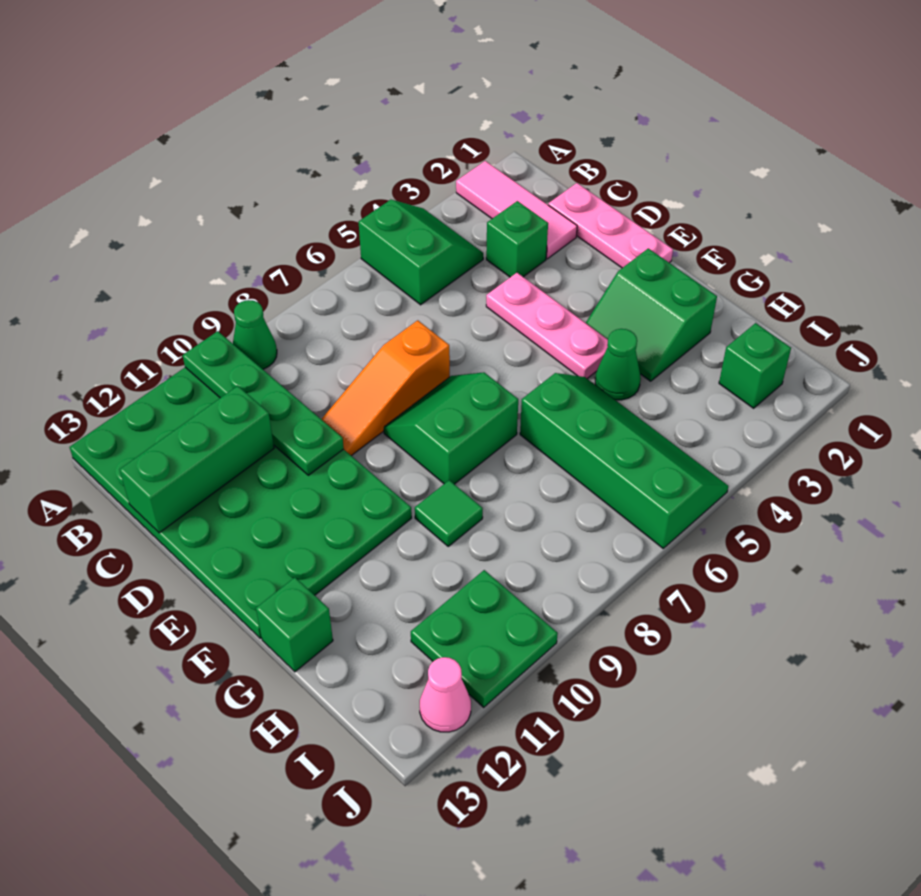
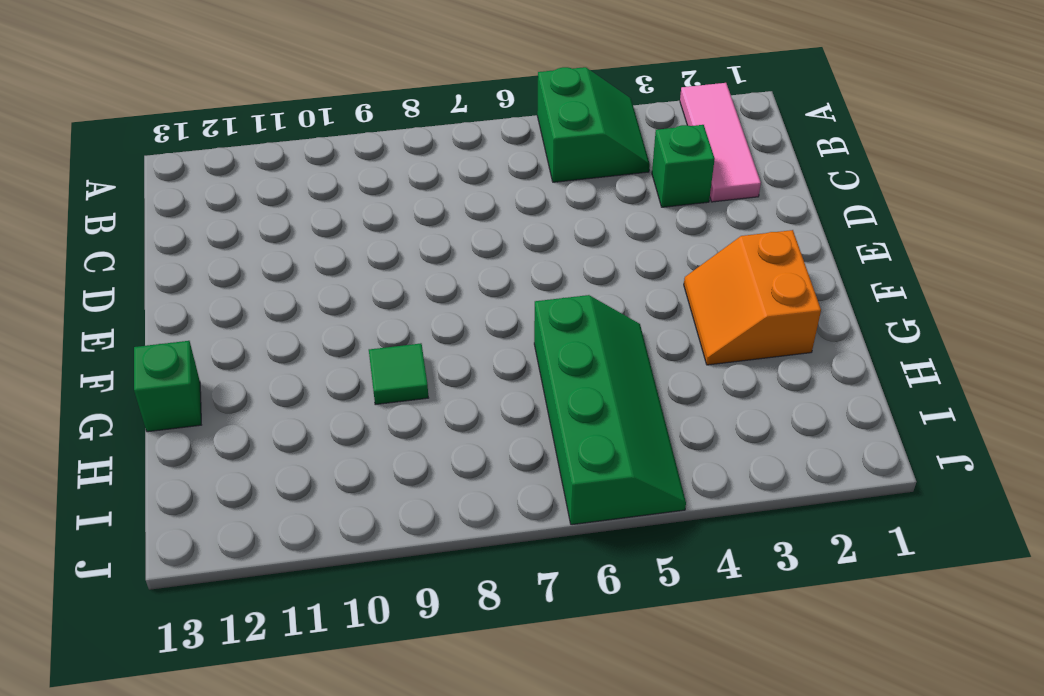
orange slope F2:G3 level 1 top 2 -> green slope F2:G3 level 1 top 2
none -> green cone A9 level 1
none -> green plate A10:F13 level 1
none -> pink plate C1:E1 level 1

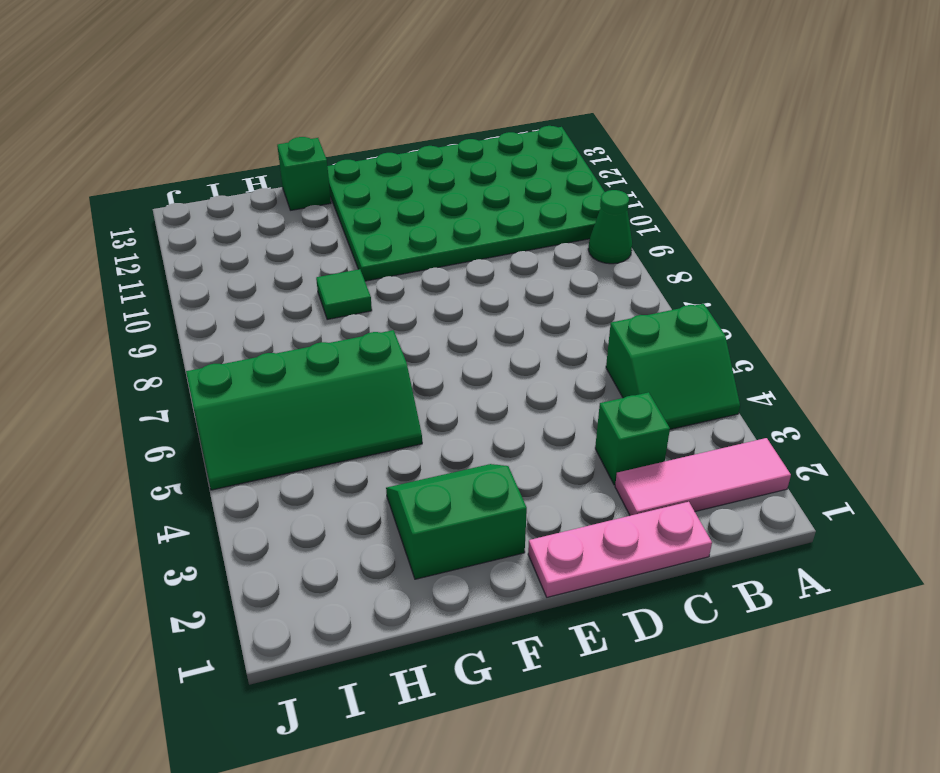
none -> pink plate D4:F4 level 1
none -> orange slope D7:D9 level 1 top 7
none -> green slope E7:F8 level 1 top F

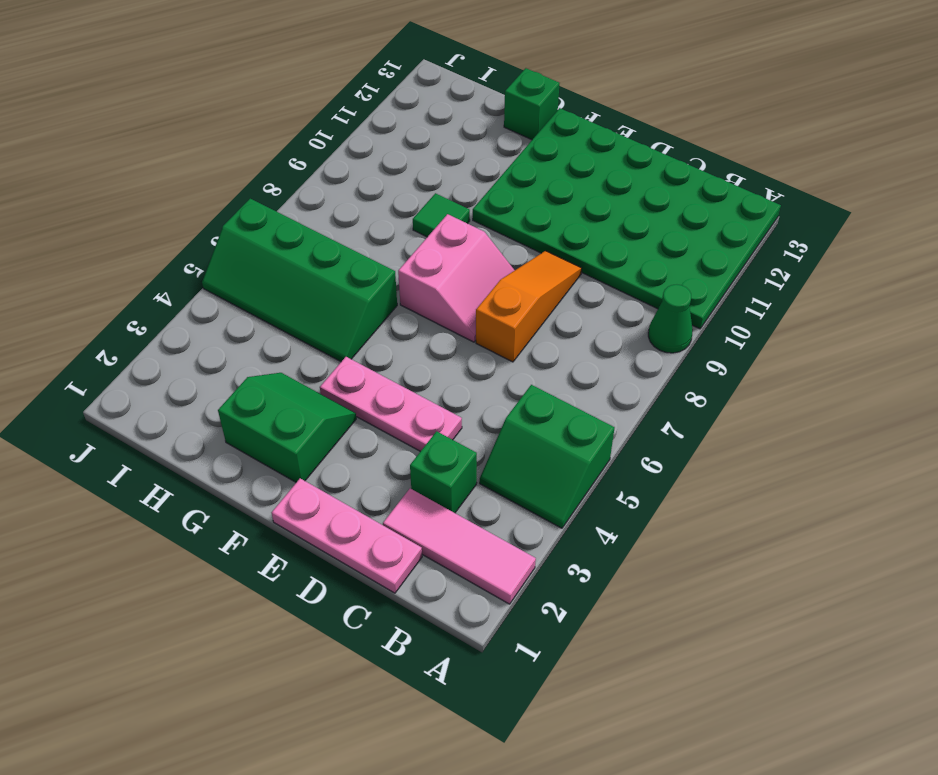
pink slope E7:F8 level 1 top F -> green slope E7:F8 level 1 top F
none -> green cone G4 level 1
none -> green brick I2 level 1
none -> green plate I10:J11 level 1

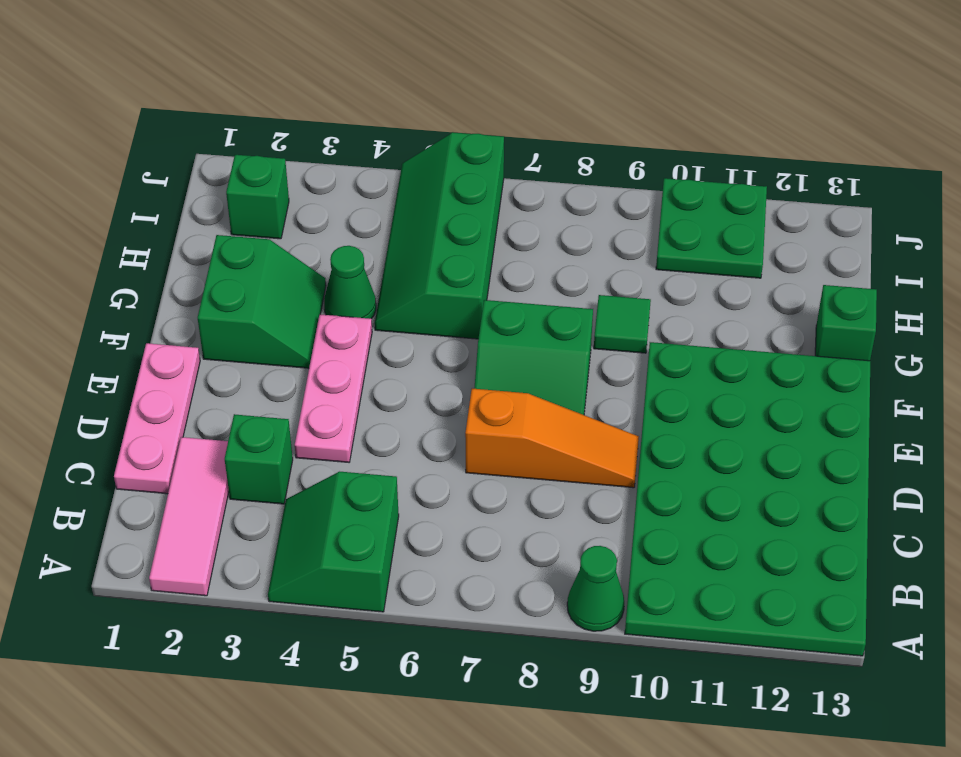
none -> pink cone J12 level 1
none -> green plate A10:D10 level 2
none -> green brick C11:C13 level 2

